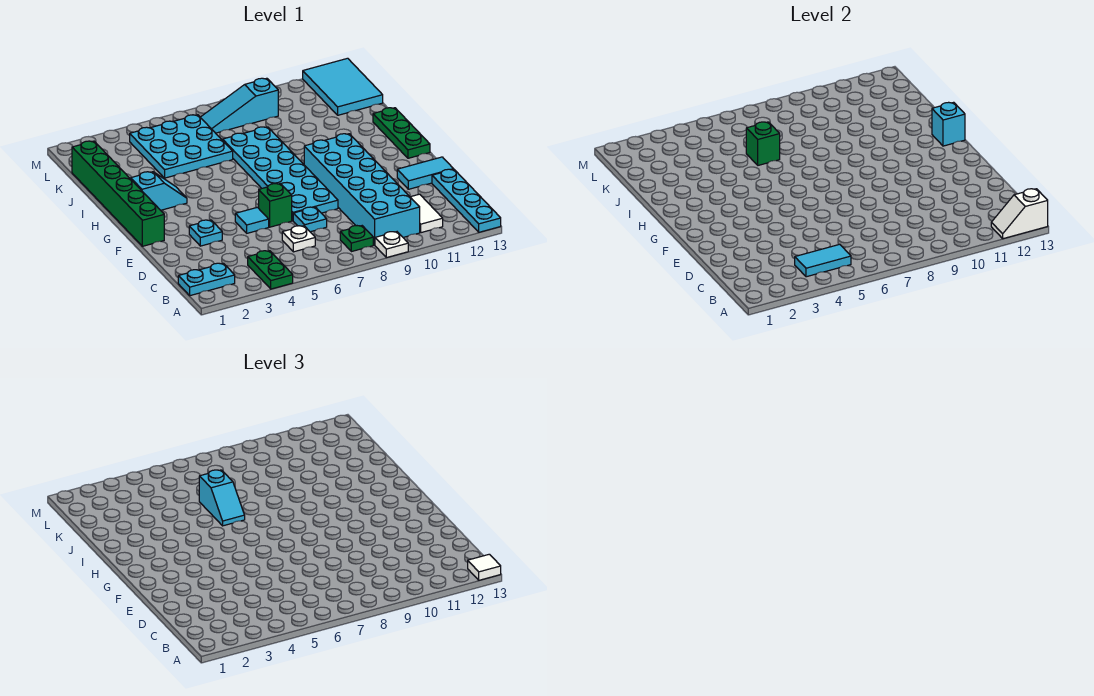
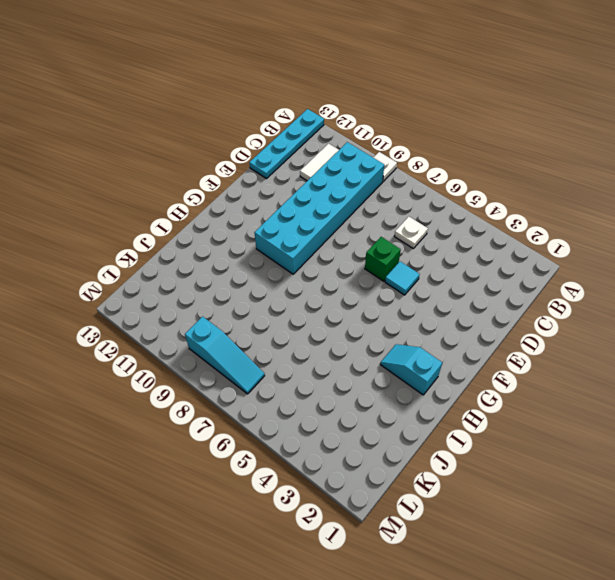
none -> green plate A4:B4 level 1
none -> cyan plate B1:B2 level 1
none -> green plate B8 level 1

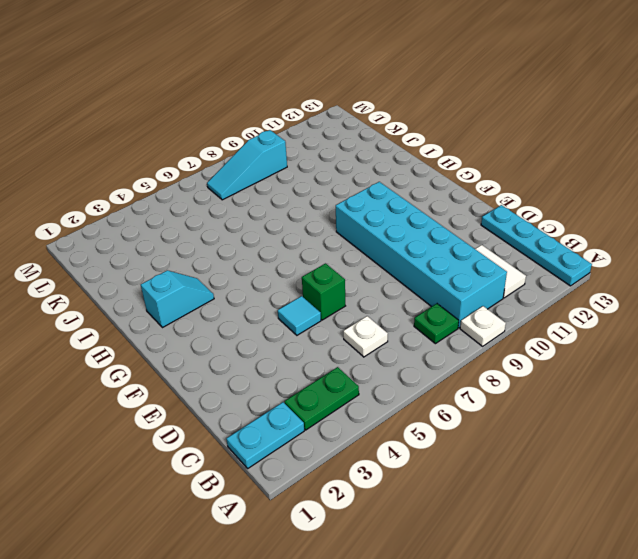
green plate B3:B4 level 1 -> green plate A4:B4 level 1
none -> cyan plate D7 level 1
none -> cyan plate E3 level 1
none -> cyan plate E7:J8 level 1

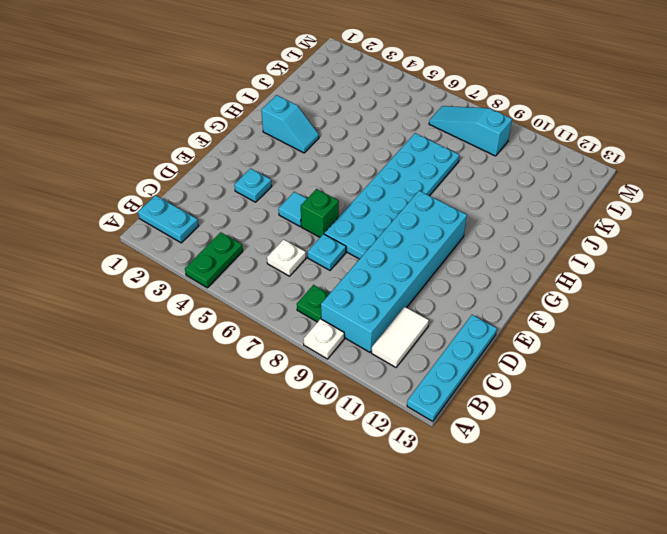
none -> cyan tile E12:E13 level 1
none -> green brick F1:K1 level 1
none -> green plate G13:I13 level 1

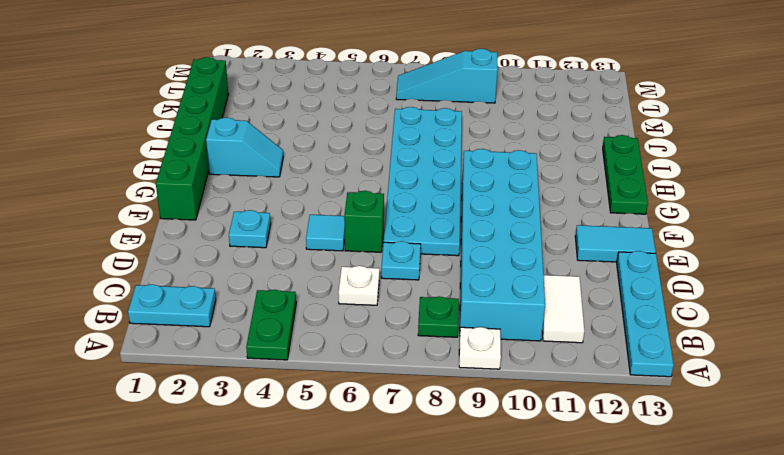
none -> cyan plate J4:L6 level 1
none -> cyan tile K12:M13 level 1
none -> white slope A12:A13 level 2 top 13

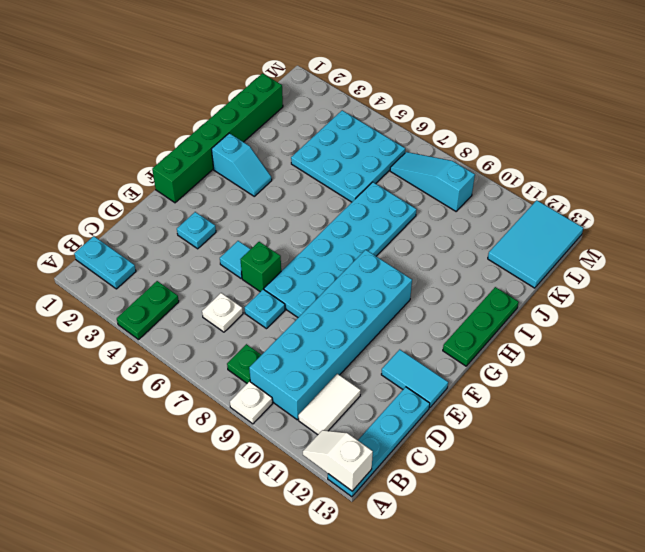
none -> cyan tile B4:B5 level 2
none -> cyan brick H13 level 2
none -> green brick J6 level 2

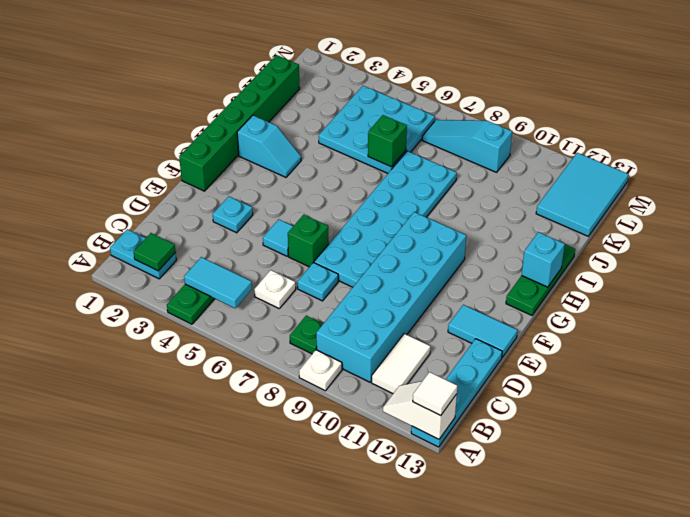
green tile B2 level 2 -> none
none -> cyan slope I6:J6 level 3 top J

